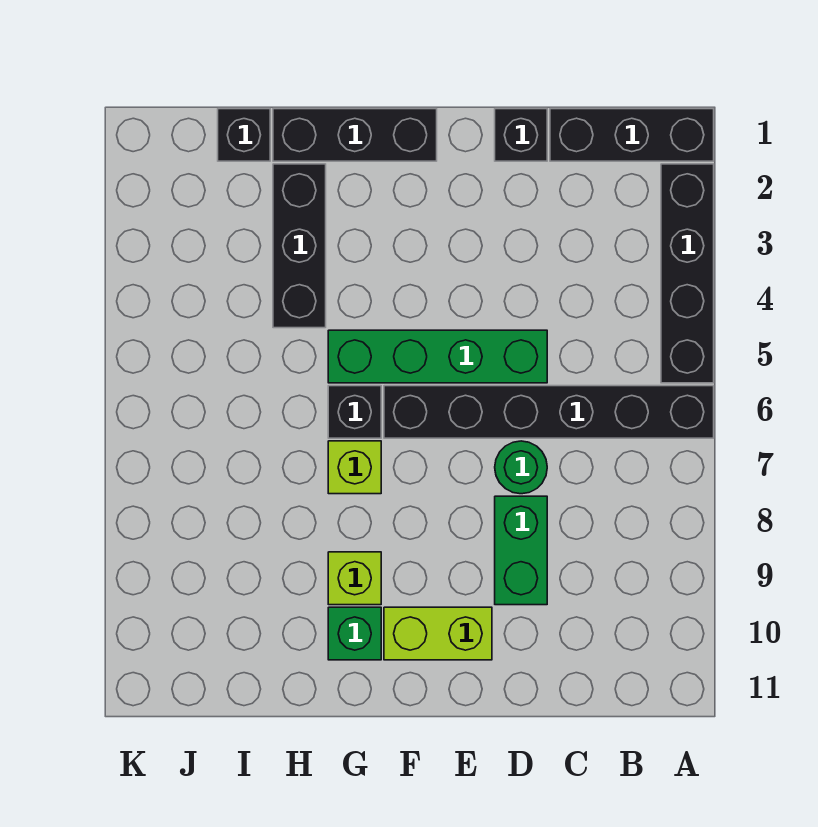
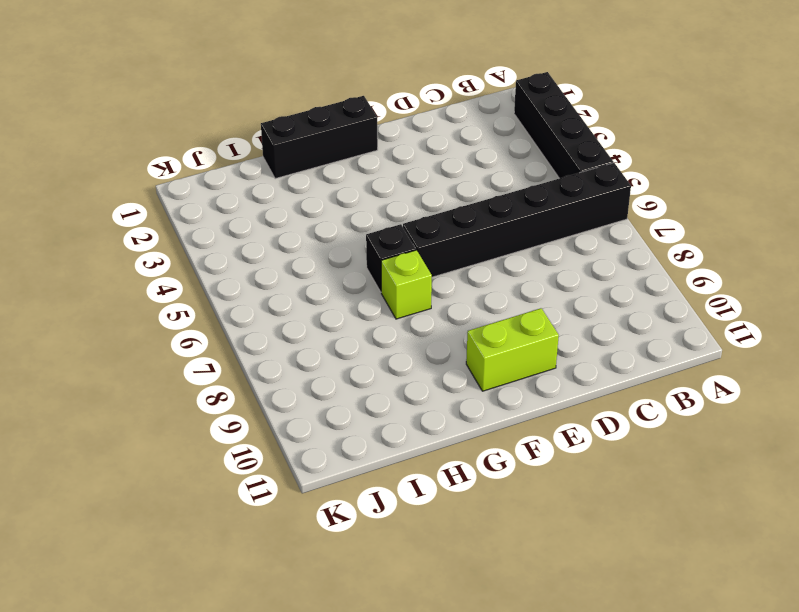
none -> black brick A1:C1 level 1
none -> black brick D1 level 1
none -> green brick D5:G5 level 1

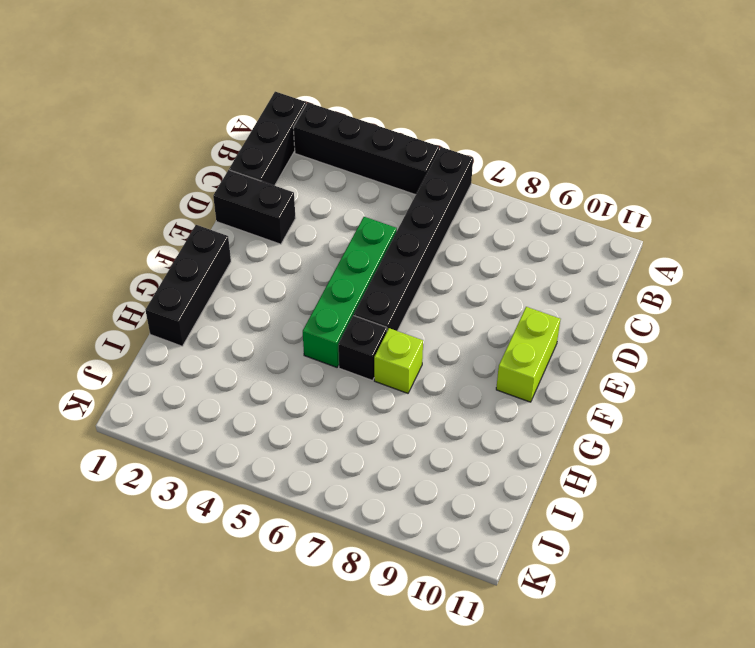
black brick D1:D2 level 1 -> black brick D1 level 1
none -> green round brick D7 level 1
none -> green brick D8:D9 level 1
none -> lime brick G9 level 1

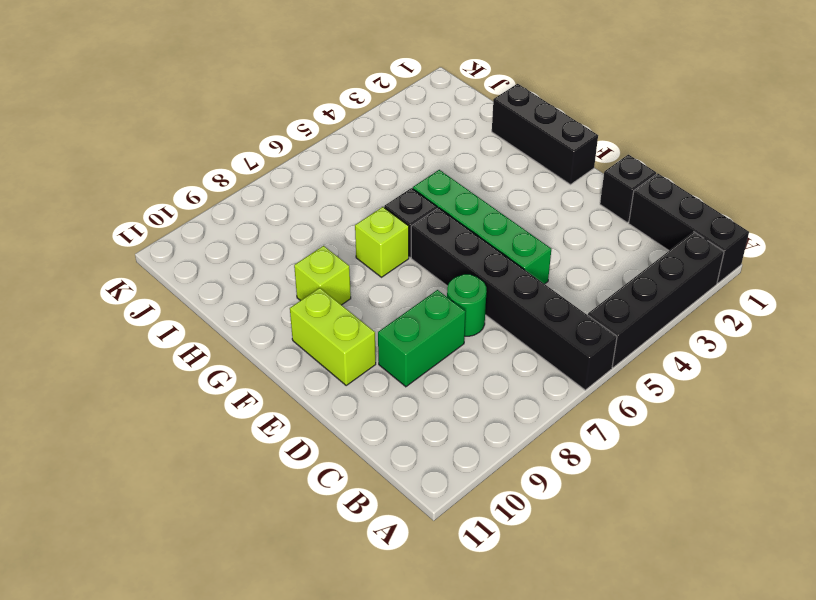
none -> green brick G10 level 1
none -> black brick H2:H4 level 1
none -> black brick I1 level 1

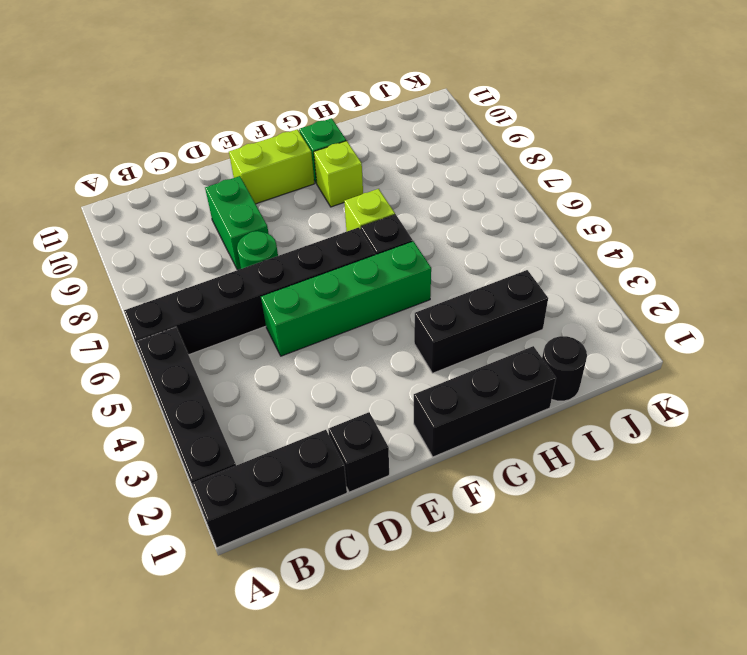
black brick G3:I3 level 1 -> black brick H2:H4 level 1
black round brick I1 level 1 -> black brick I1 level 1

